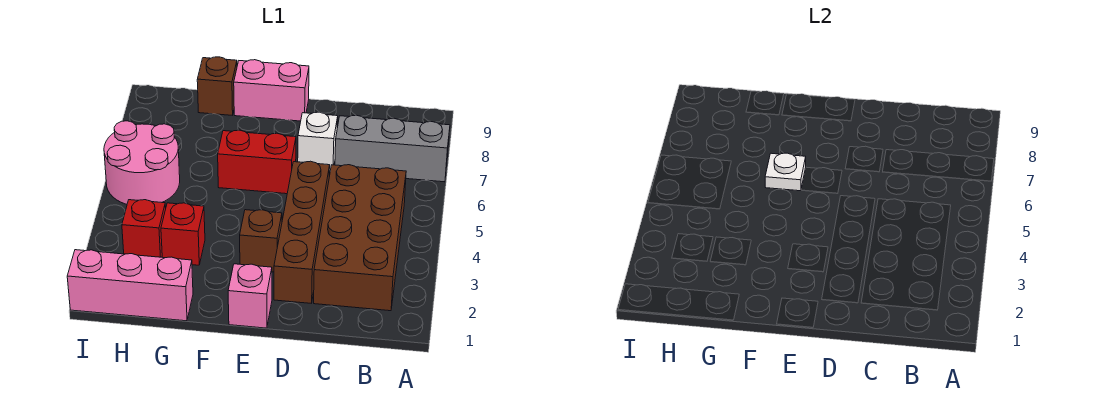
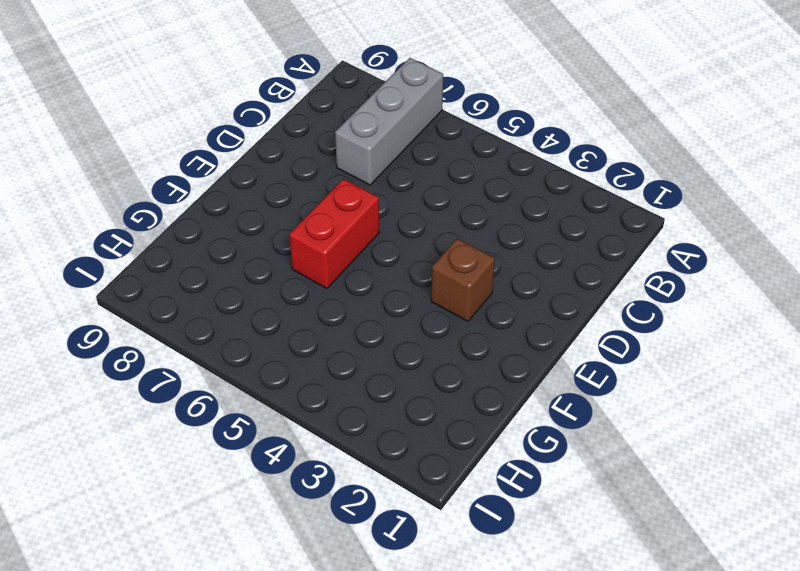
none -> brown brick B2:C5 level 1
none -> brown brick D2:D5 level 1
none -> white brick D7 level 1

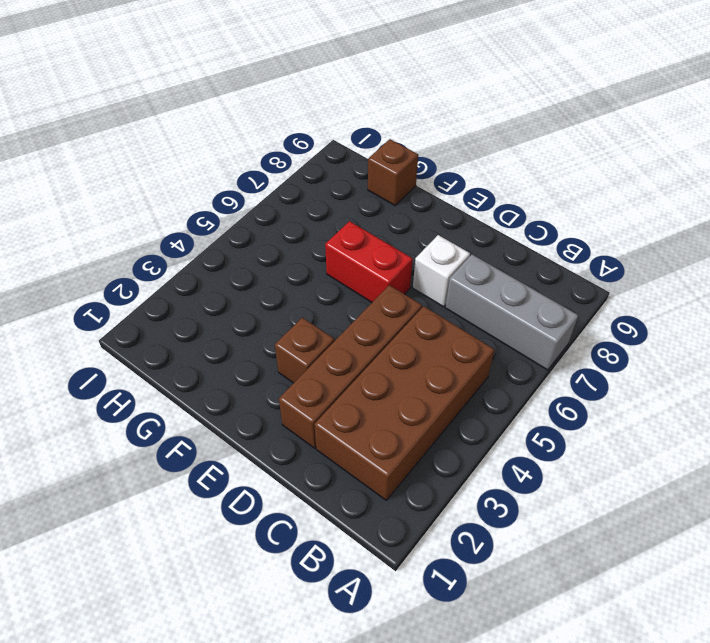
none -> pink brick E1 level 1
none -> pink brick E9:F9 level 1
none -> pink brick G1:I1 level 1

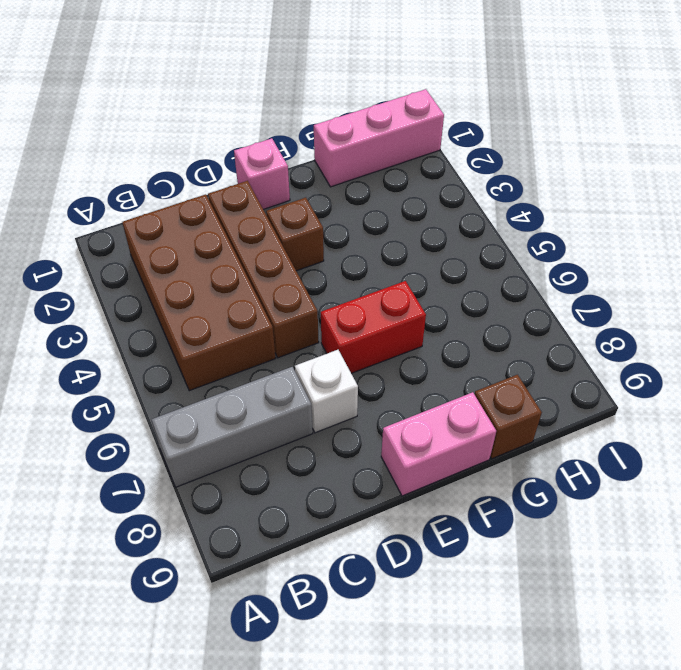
none -> red brick G3 level 1
none -> red brick H3 level 1
none -> pink round brick H5:I6 level 1

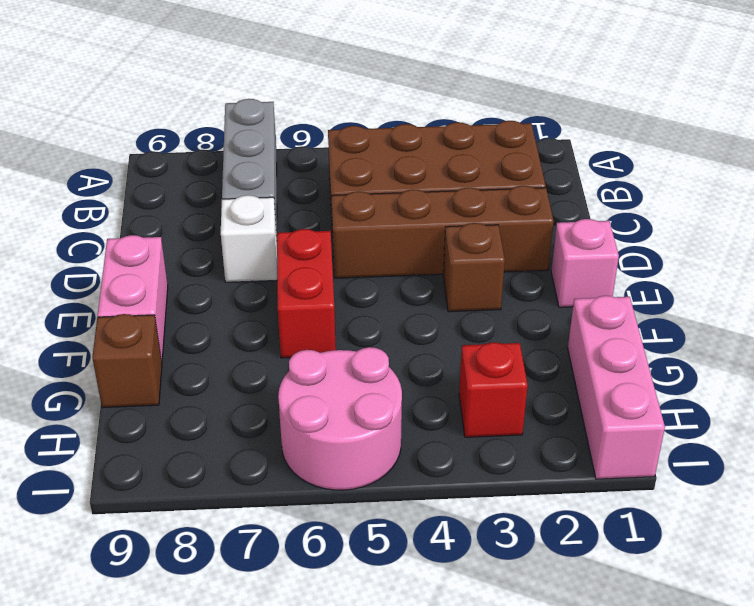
none -> red brick G3 level 1
none -> white plate F6 level 2

